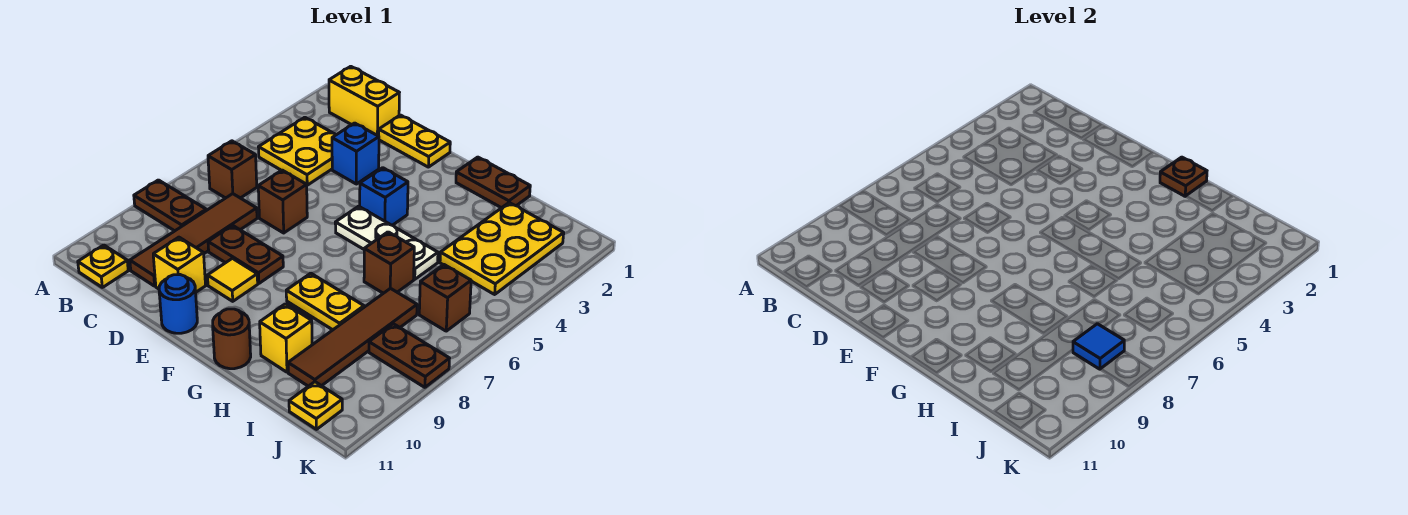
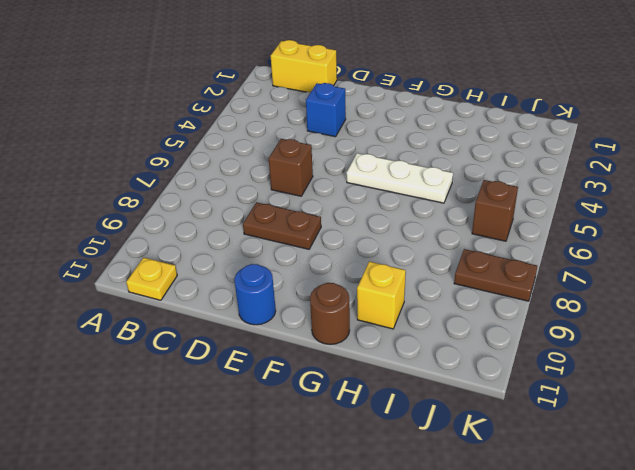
none -> brown plate A8:B8 level 1
none -> yellow plate B3:C4 level 1
none -> brown brick B6 level 1

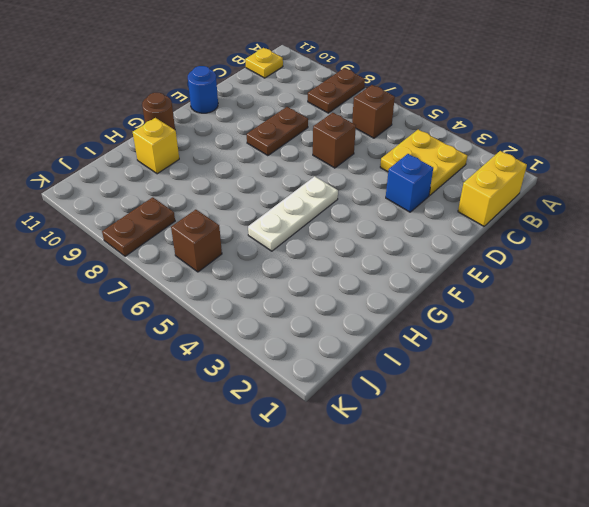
none -> brown tile C7:C10 level 1
none -> yellow plate D1:E1 level 1
none -> yellow brick D10 level 1

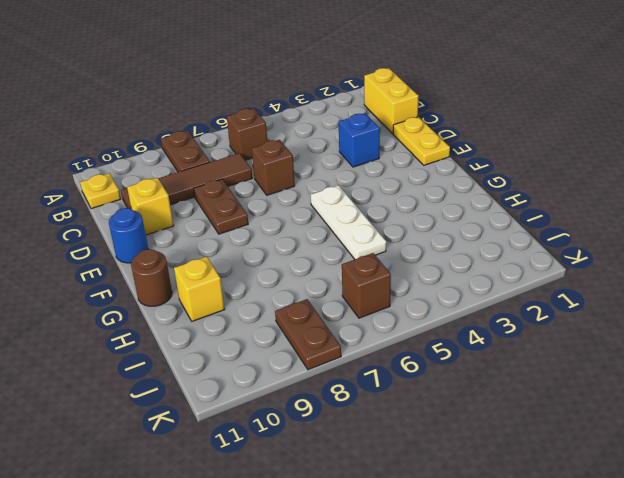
none -> yellow plate B3:C4 level 1
none -> yellow tile E9 level 1
none -> blue brick F4 level 1

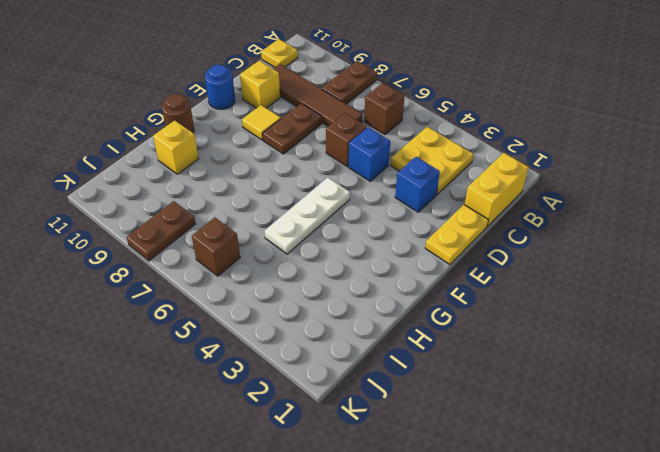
blue brick D5 level 1 -> blue brick F4 level 1
none -> brown plate G1:H1 level 1
none -> yellow plate G8:H8 level 1
none -> brown brick H6 level 1

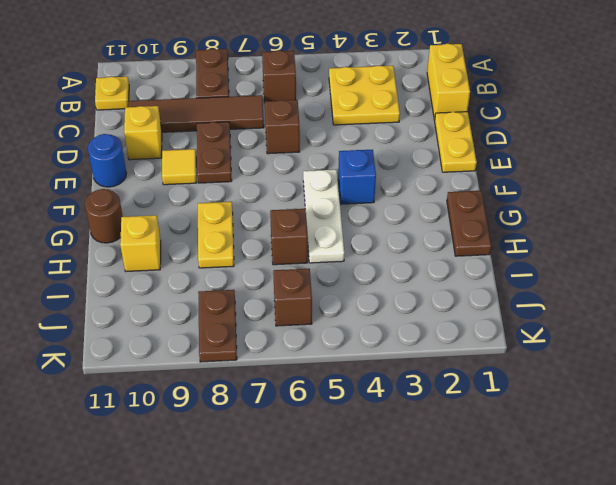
none -> blue brick D3 level 1
none -> yellow plate I2:J4 level 1
none -> brown tile I7:I10 level 1

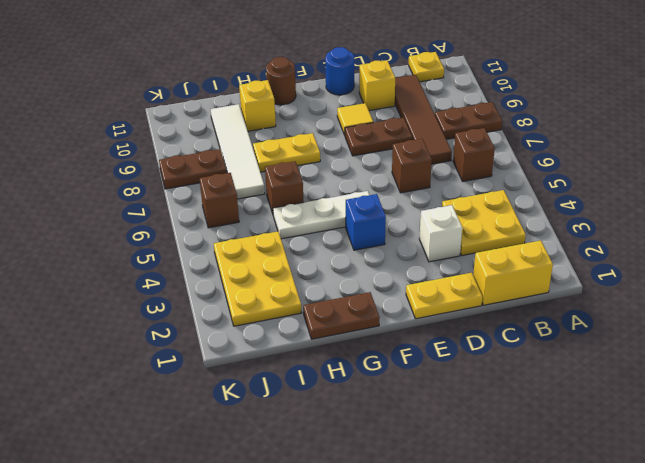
white brick D3 level 1 -> blue brick D3 level 1
white tile I7:I10 level 1 -> brown tile I7:I10 level 1
none -> yellow plate J11 level 1
none -> brown plate G1 level 2
none -> blue tile J8 level 2

